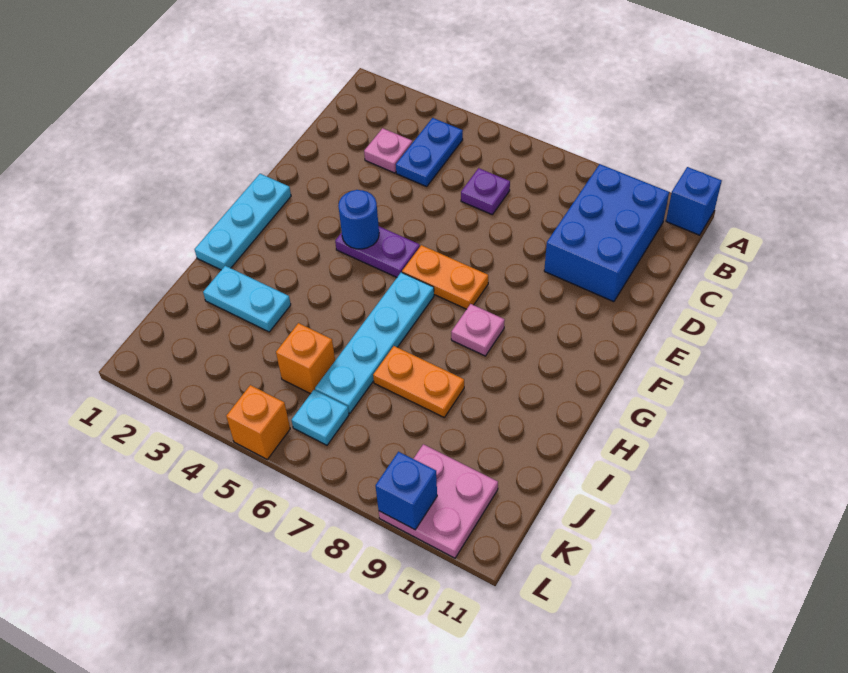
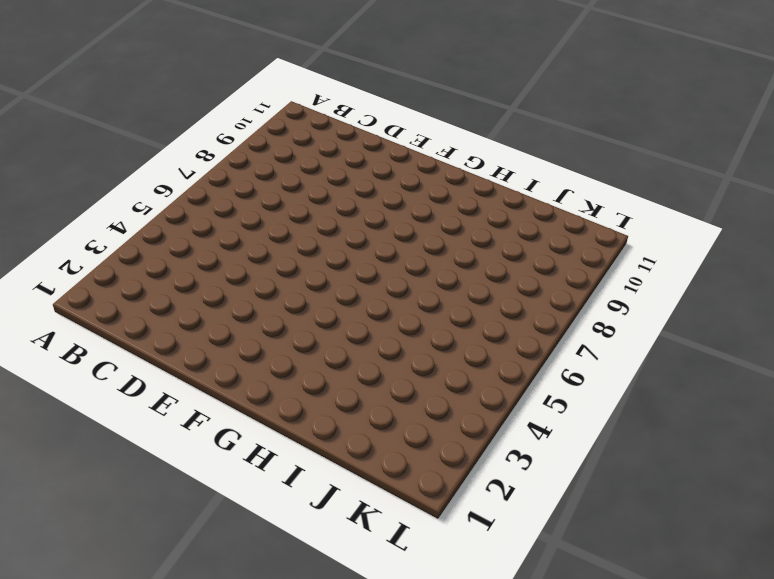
none -> blue brick A11 level 1
none -> blue plate B4:C4 level 1
none -> blue brick B9:D10 level 1

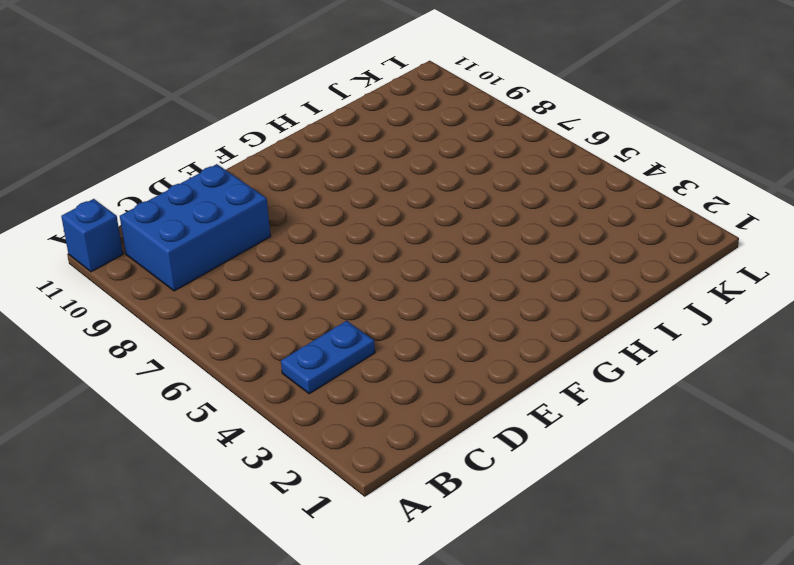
none -> pink plate C3 level 1
none -> purple plate C6 level 1
none -> cyan plate F1:H1 level 1

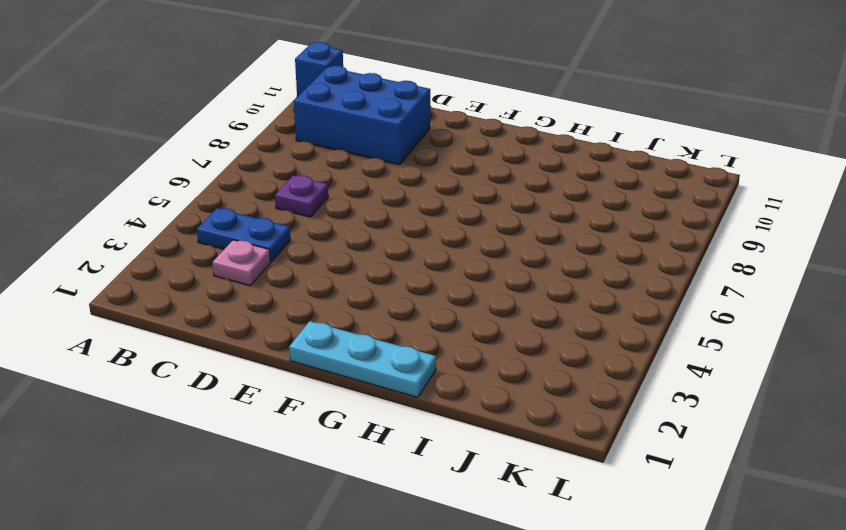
none -> purple plate F4:F5 level 1
none -> orange plate F6:F7 level 1
none -> cyan plate G6:J6 level 1

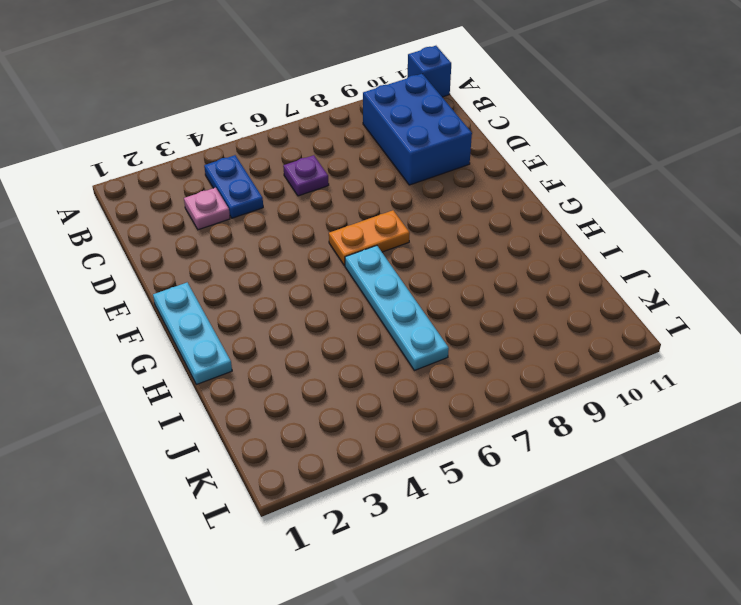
none -> purple plate F4:F5 level 1
none -> pink plate G8 level 1
none -> cyan plate I2:I3 level 1

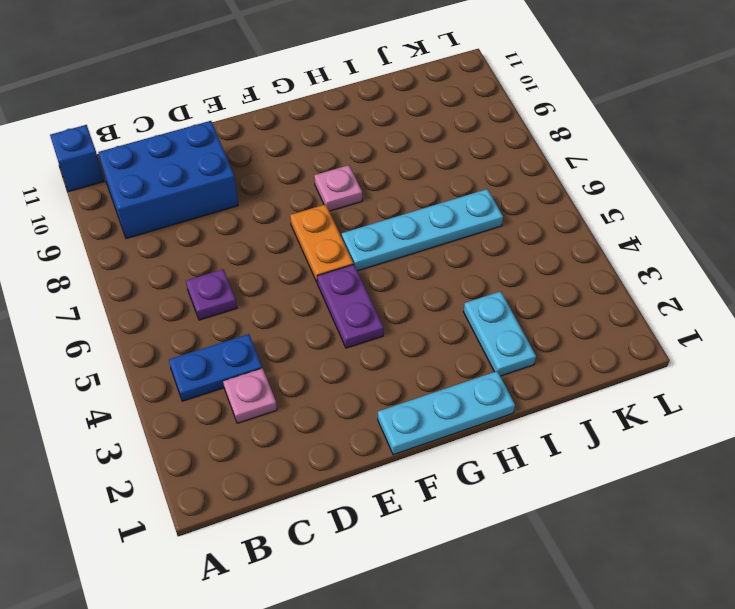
none -> orange plate I7:I8 level 1
none -> orange brick J5 level 1
none -> cyan plate K6 level 1

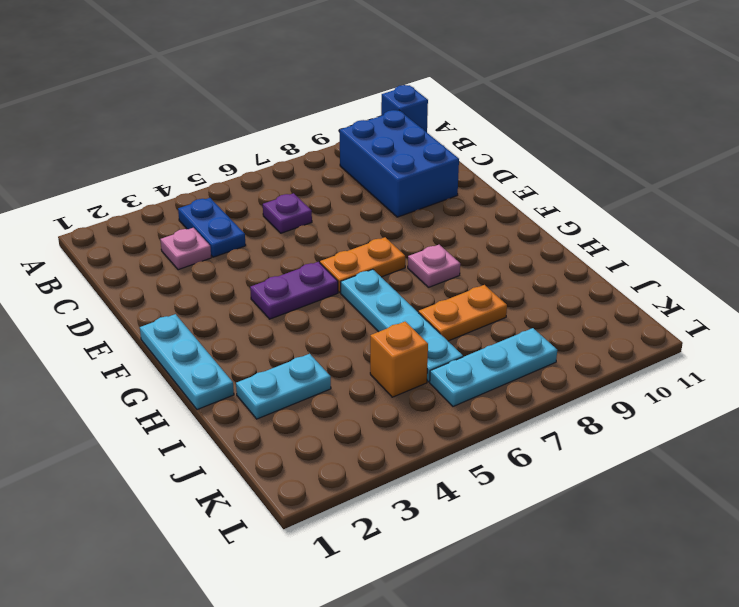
cyan plate K6:K8 level 1 -> cyan plate K6 level 1
none -> pink plate K9:L10 level 1
none -> orange brick L5 level 1
none -> blue round brick F4 level 2

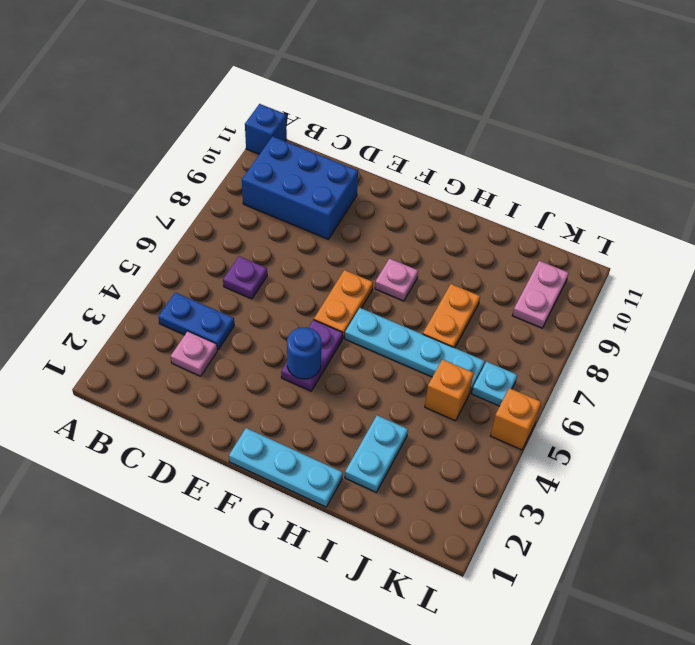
pink plate K9:K10 level 1 -> pink plate K9:L10 level 1
none -> blue brick L9 level 2

